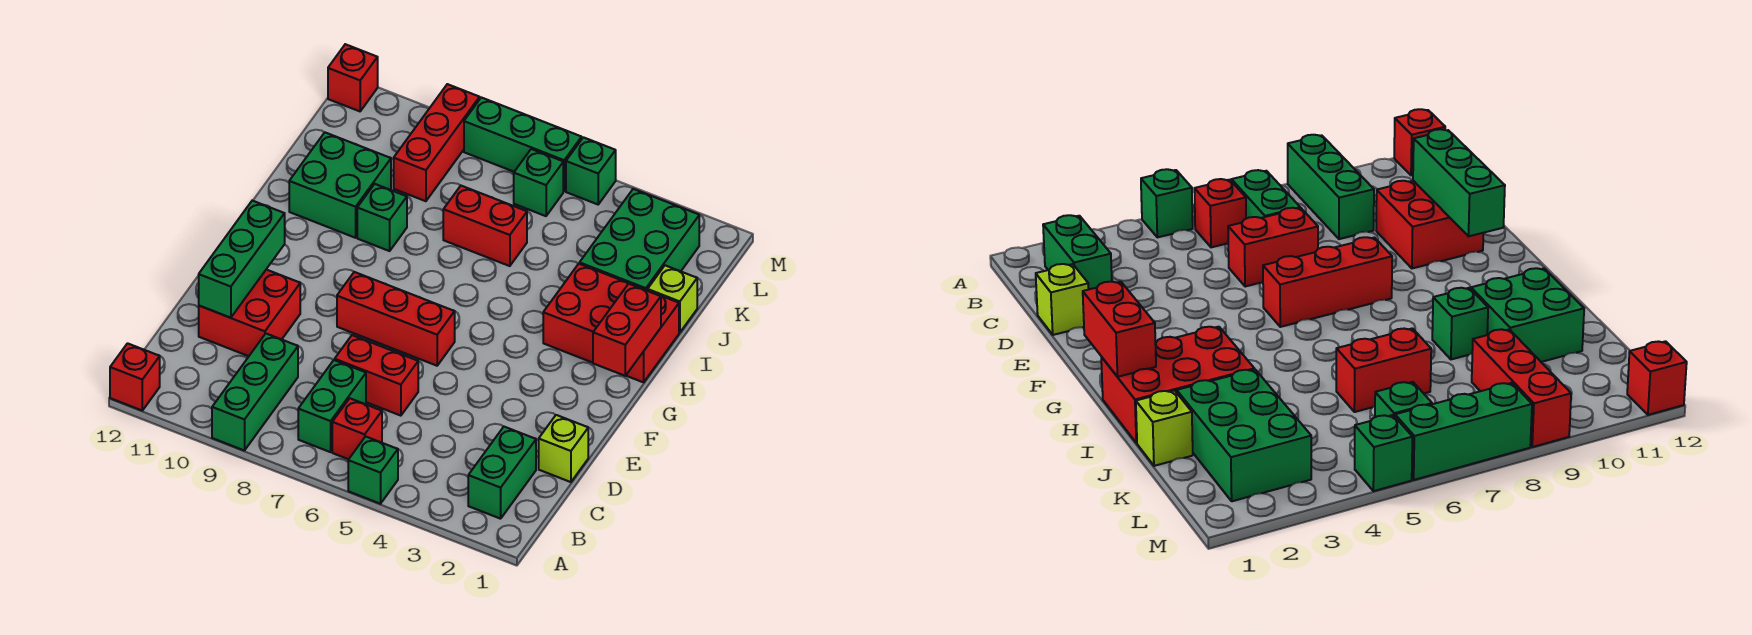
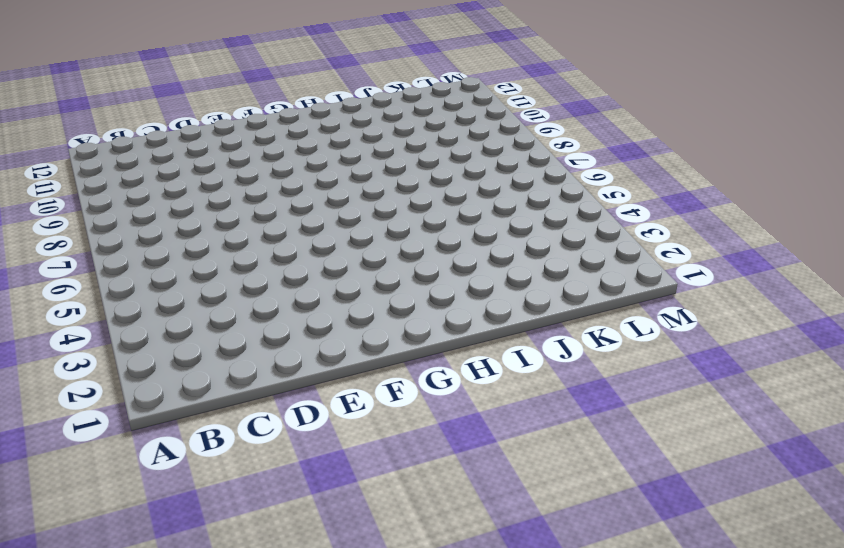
none -> green brick A5 level 1
none -> green brick A9:C9 level 1
none -> red brick A12 level 1

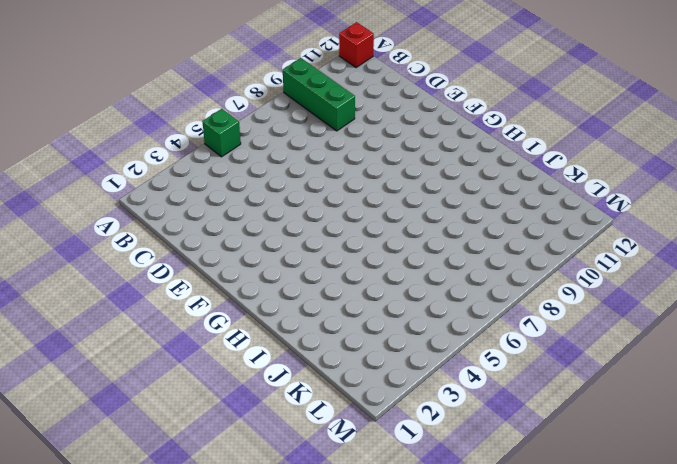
none -> green brick B2:C2 level 1
none -> red brick B6 level 1
none -> green brick B7:C7 level 1

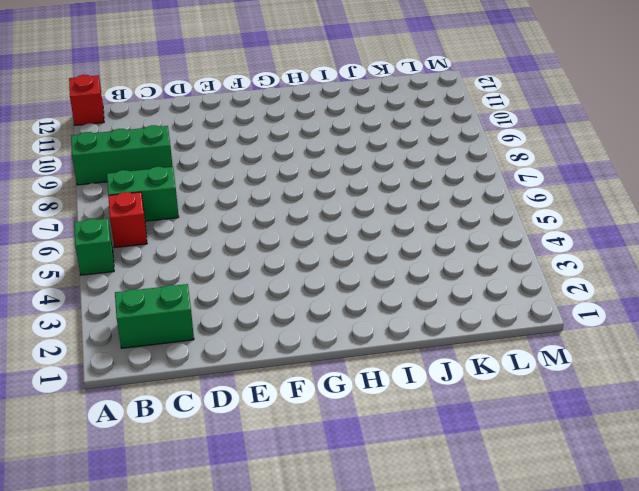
none -> lime brick D1 level 1
none -> red brick D6:D7 level 1
none -> red brick D10:E11 level 1

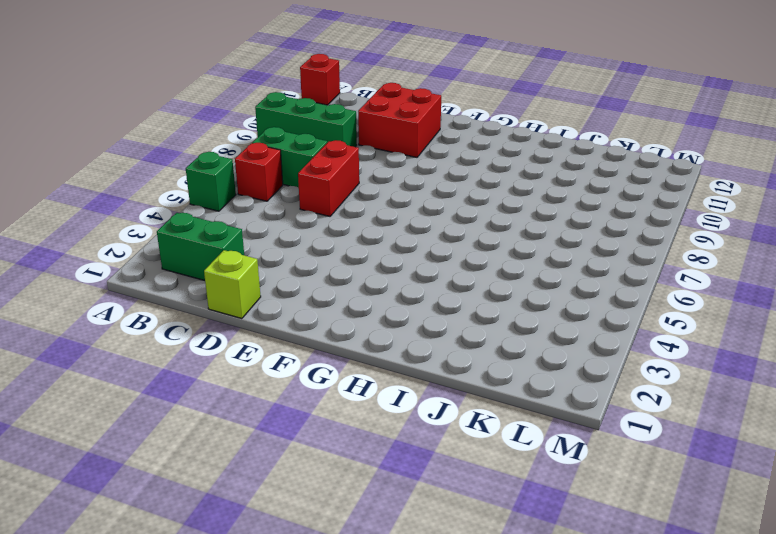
none -> red brick F6:F8 level 1
none -> red brick H1:I3 level 1
none -> green brick I9 level 1

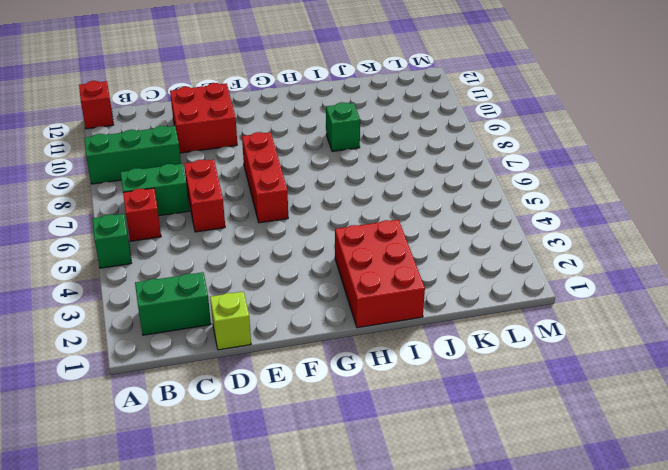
none -> green brick I10:J11 level 1
none -> lime brick J1 level 1
none -> green brick J2:L3 level 1

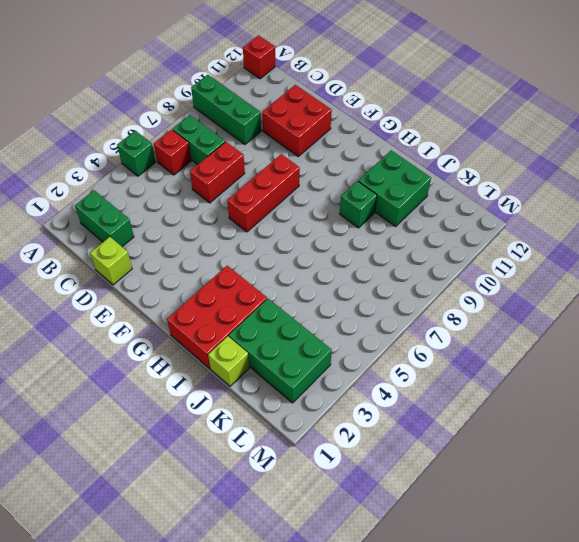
none -> red brick J6:J7 level 1
none -> red brick K9:M9 level 1
none -> green brick L6 level 1

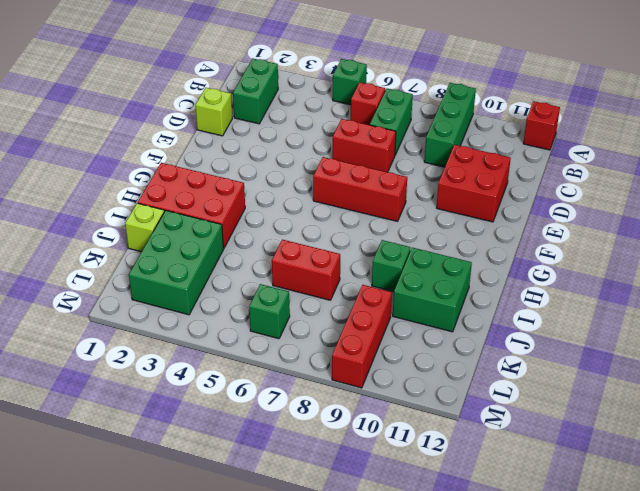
none -> green brick M5 level 1
none -> green brick M6:M8 level 1
none -> red brick M12 level 1

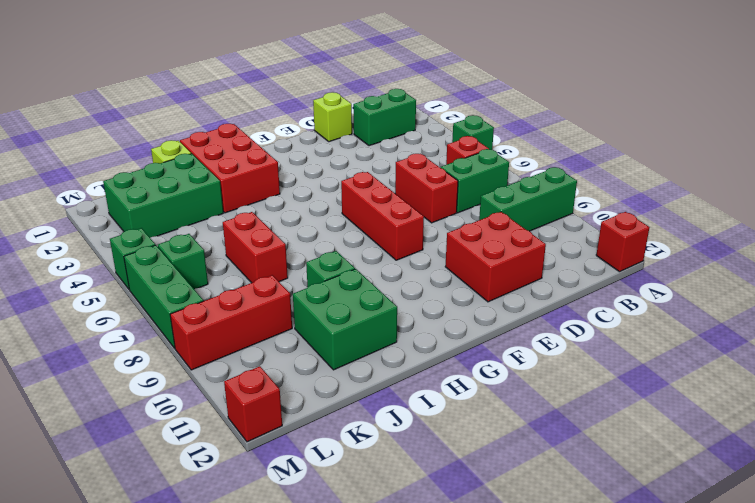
none -> green brick D11:F11 level 2
none -> red brick G1:H1 level 2

